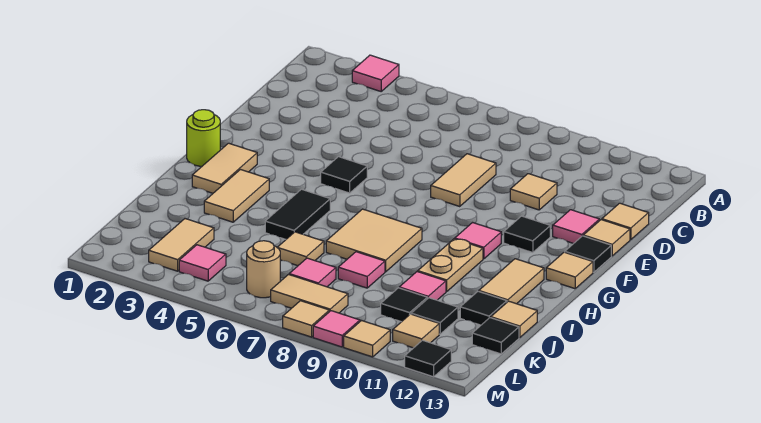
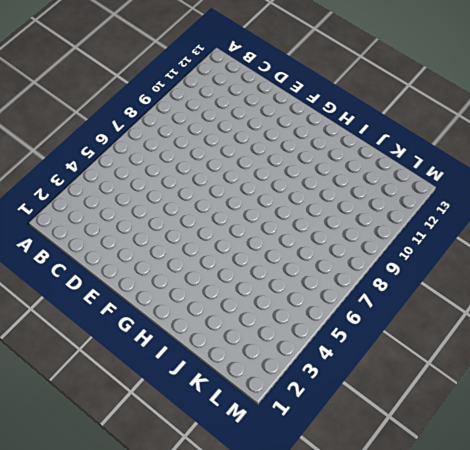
none -> pink tile A3 level 1
none -> tan tile D8:E8 level 1
none -> tan tile D10 level 1
none -> tan tile D13 level 1

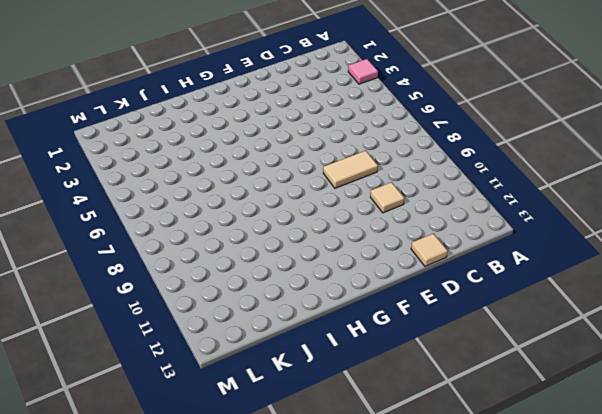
none -> pink tile E12 level 1
none -> tan tile E13 level 1
none -> black tile F5 level 1
none -> black tile F11 level 1

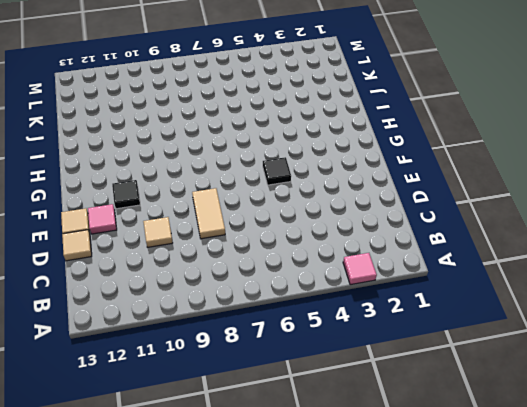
none -> black tile F13 level 1
none -> lime round brick G1 level 1
none -> tan tile G2:H2 level 1
none -> pink tile G10 level 1

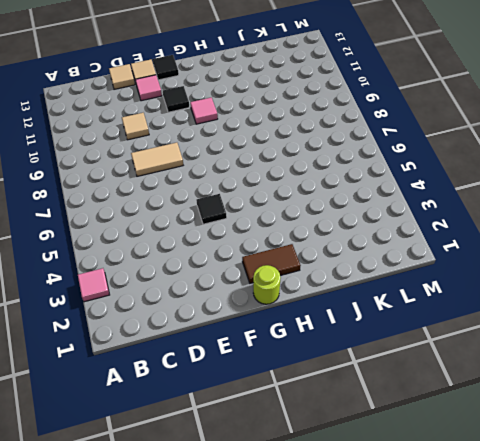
brown tile G2:H2 level 1 -> tan tile G2:H2 level 1
none -> tan tile G13 level 1
none -> tan tile H3:I3 level 1
none -> black tile H5:I5 level 1
none -> tan tile H7:I8 level 1

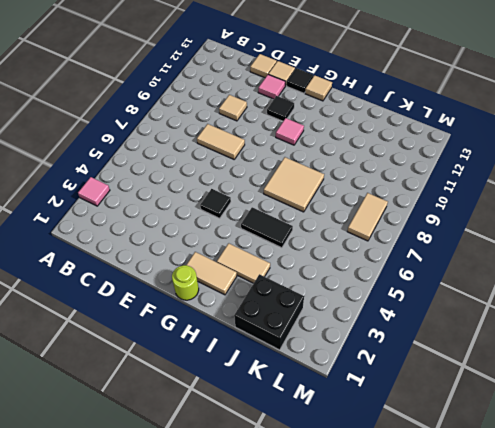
black brick J1:K2 level 1 -> none
none -> tan plate H10:I10 level 1
none -> tan tile H12:I12 level 1
none -> tan tile J6 level 1
none -> pink tile J8 level 1

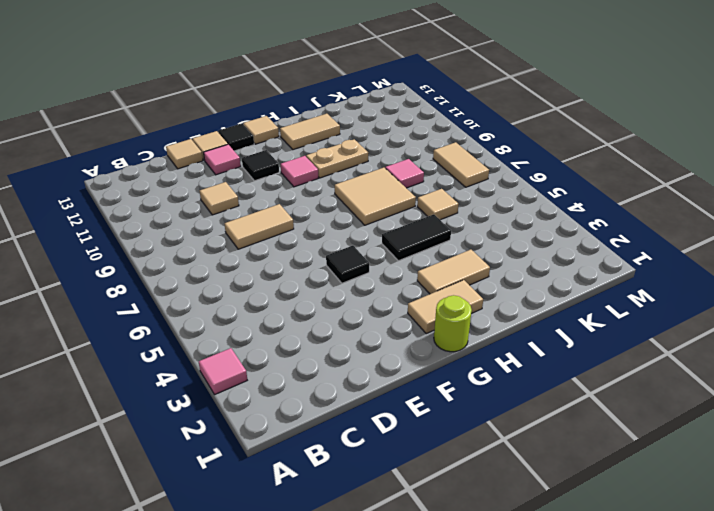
none -> pink tile J10 level 1
none -> black tile J12 level 1
none -> tan tile J13 level 1
none -> tan tile K3:L3 level 1

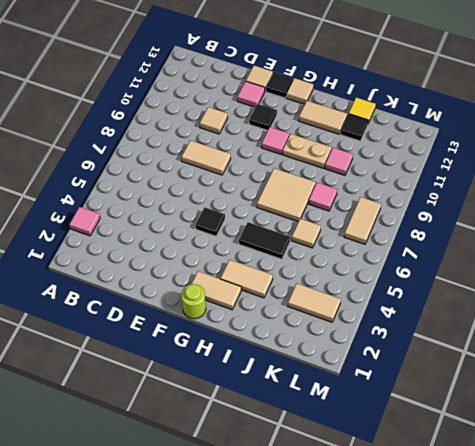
yellow tile J13 level 1 -> tan tile J13 level 1
none -> tan tile D13 level 1
none -> pink tile K7 level 1
none -> black tile K10 level 1
none -> black tile K11 level 1

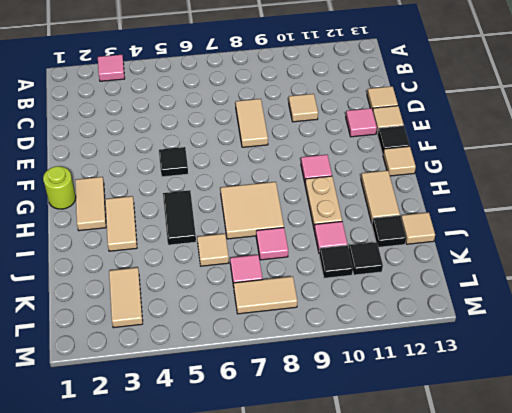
none -> black tile F11 level 1
none -> black tile K13 level 1
none -> pink tile L4 level 1
none -> tan round brick L6 level 1

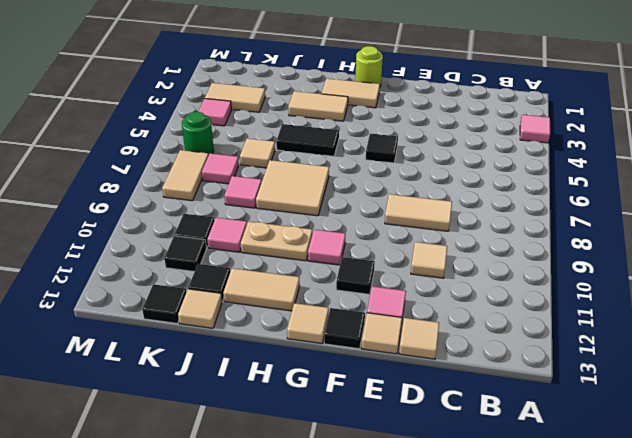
green round brick L6 level 1 -> tan round brick L6 level 1
none -> tan tile L11 level 1
none -> tan tile M8 level 1
none -> pink tile M9 level 1
none -> tan tile M10 level 1

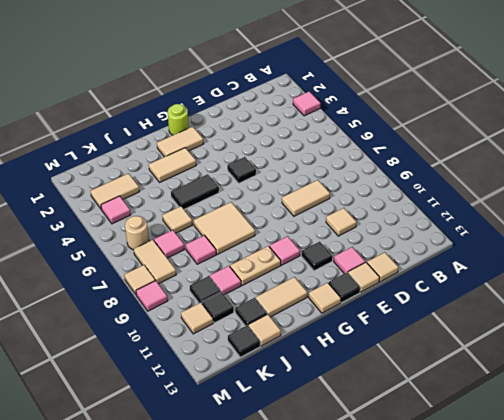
none -> tan tile M10 level 1
none -> black tile M12 level 1

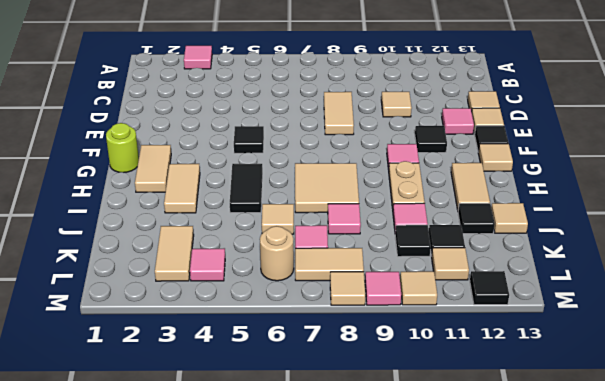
none -> black tile K13 level 1

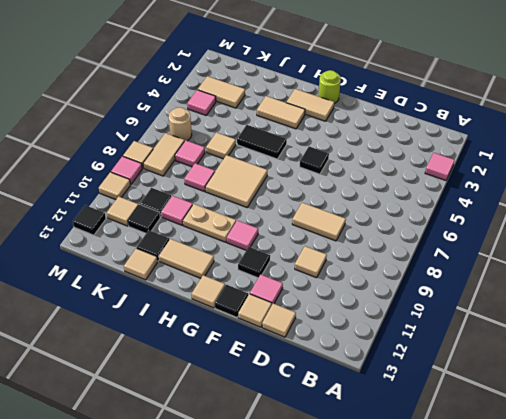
none -> black tile K13 level 1

